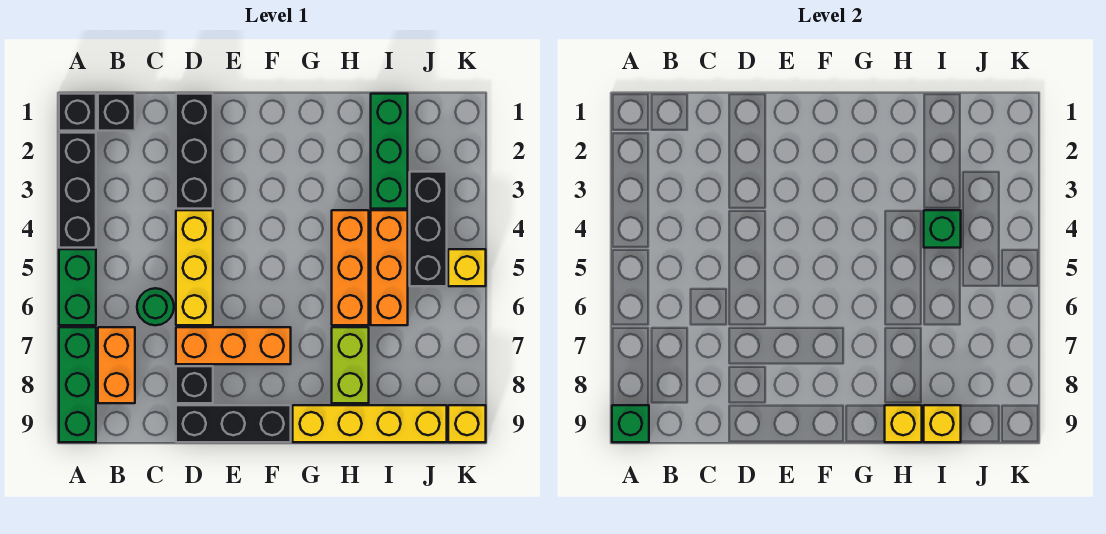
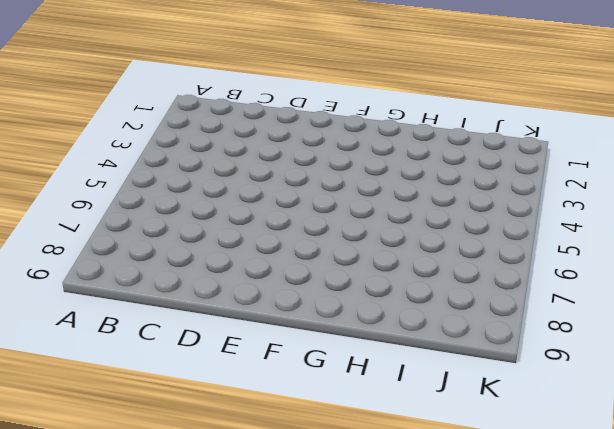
none -> black brick A1 level 1
none -> black brick A2:A4 level 1
none -> green brick A5:A6 level 1

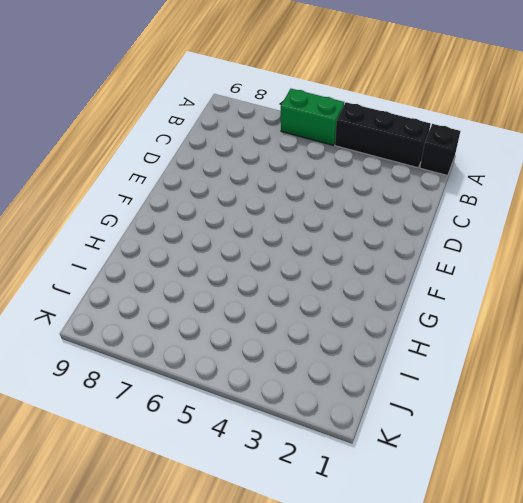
none -> green brick A7:A9 level 1
none -> black brick B1 level 1
none -> orange brick B7:B8 level 1

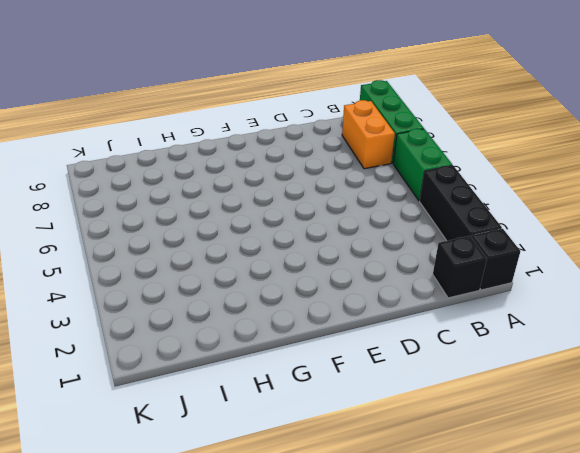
none -> green round brick C6 level 1
none -> black brick D1:D3 level 1
none -> yellow brick D4:D6 level 1

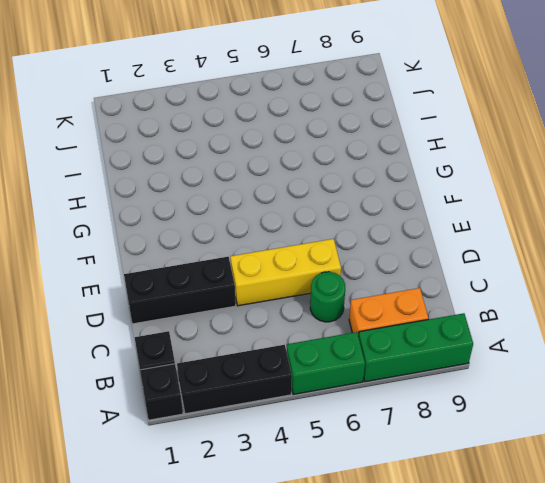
none -> orange brick D7:F7 level 1
none -> black brick D8 level 1
none -> black brick D9:F9 level 1

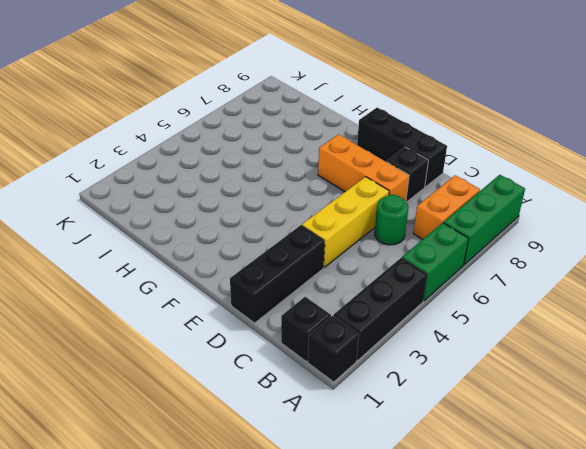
none -> yellow brick G9:J9 level 1
none -> orange brick H4:H6 level 1
none -> lime brick H7:H8 level 1

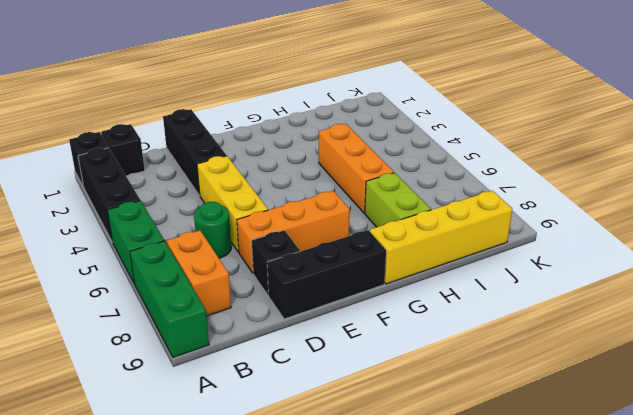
none -> green brick I1:I3 level 1
none -> orange brick I4:I6 level 1
none -> black brick J3:J5 level 1

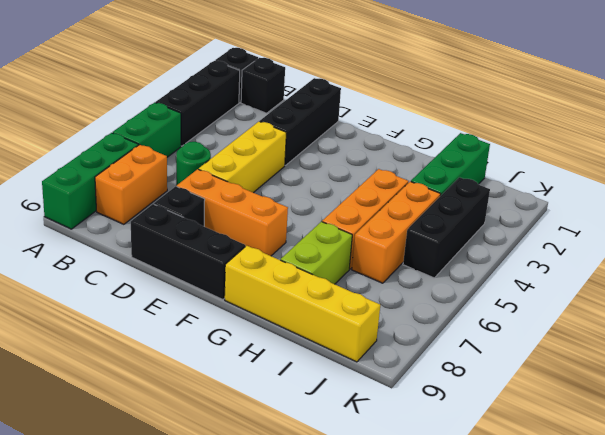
none -> yellow brick K5 level 1
none -> yellow brick K9 level 1
none -> green brick A9 level 2

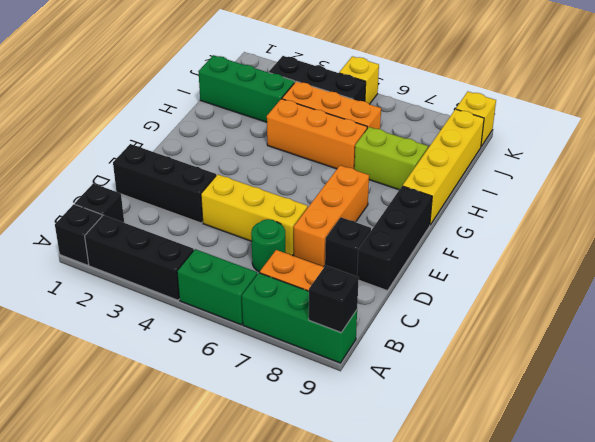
black brick A9 level 2 -> green brick A9 level 2
none -> yellow brick H9 level 2
none -> green brick I4 level 2
none -> yellow brick I9 level 2

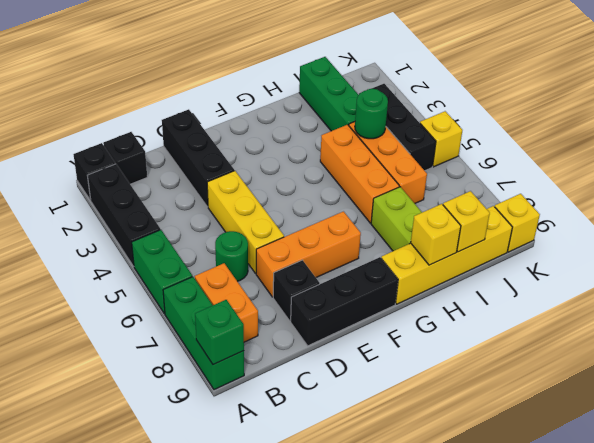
green round brick I4 level 2 -> green brick I4 level 2

